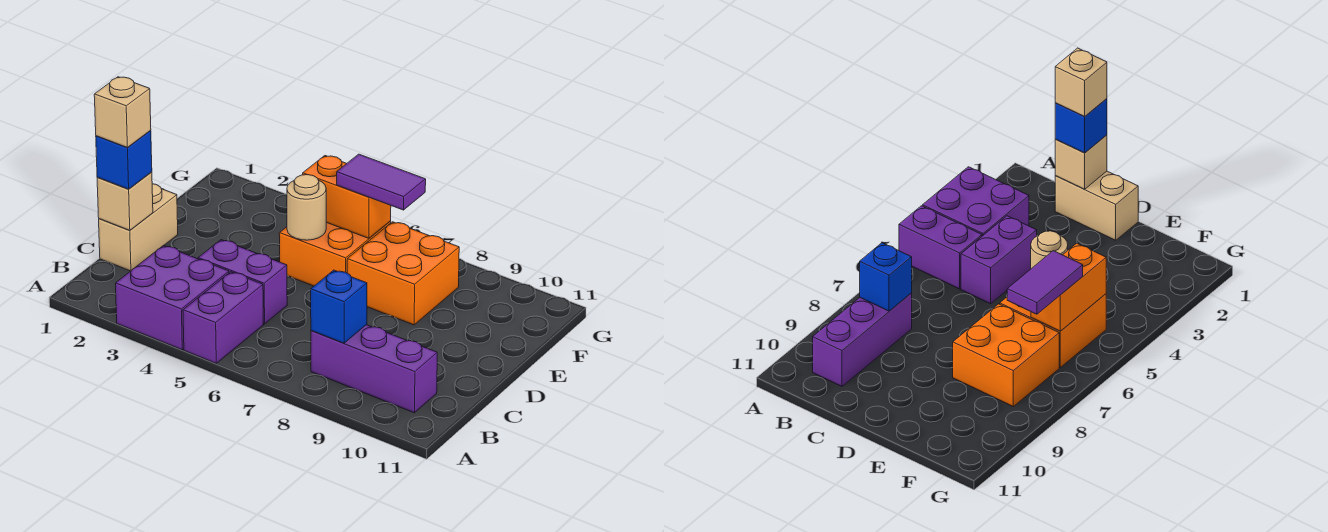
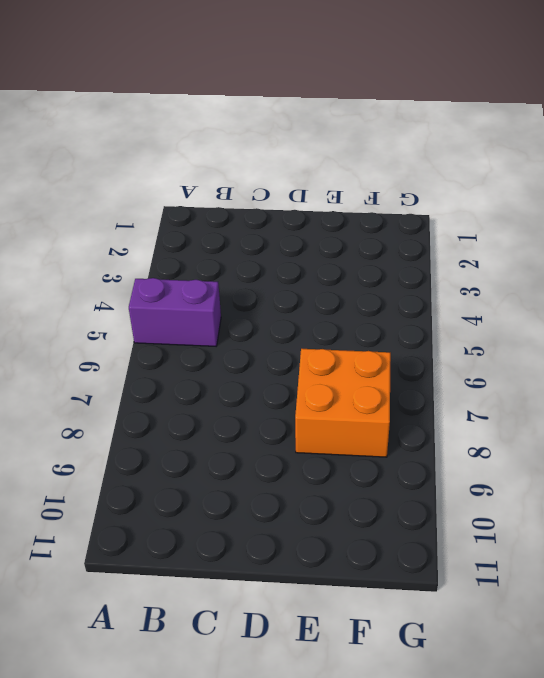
none -> purple brick A3:B4 level 1
none -> purple brick B8:B10 level 1
none -> tan brick C1:D1 level 1

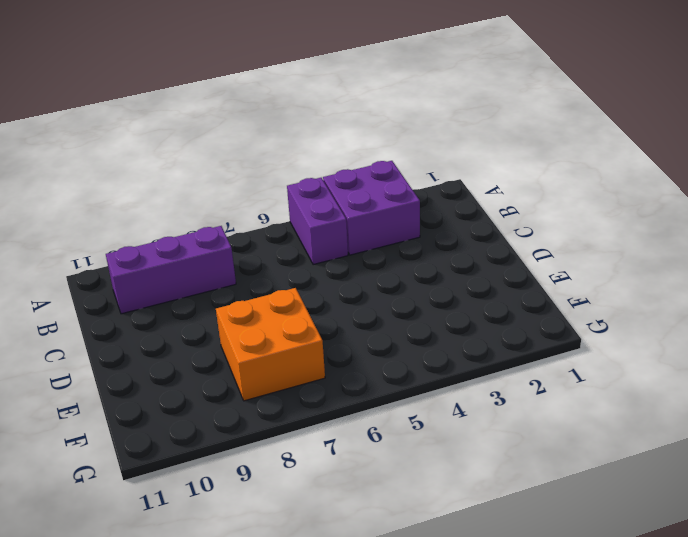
none -> tan brick C1:D1 level 1
none -> purple brick C4:C5 level 1
none -> orange brick E5:F6 level 1

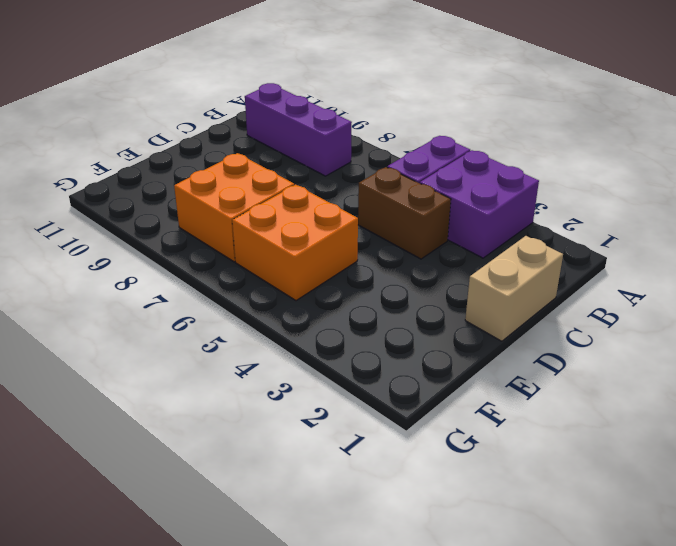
brown brick C4:C5 level 1 -> purple brick C4:C5 level 1
none -> blue brick B8 level 2
none -> tan brick C1 level 2
none -> tan round brick E5 level 2

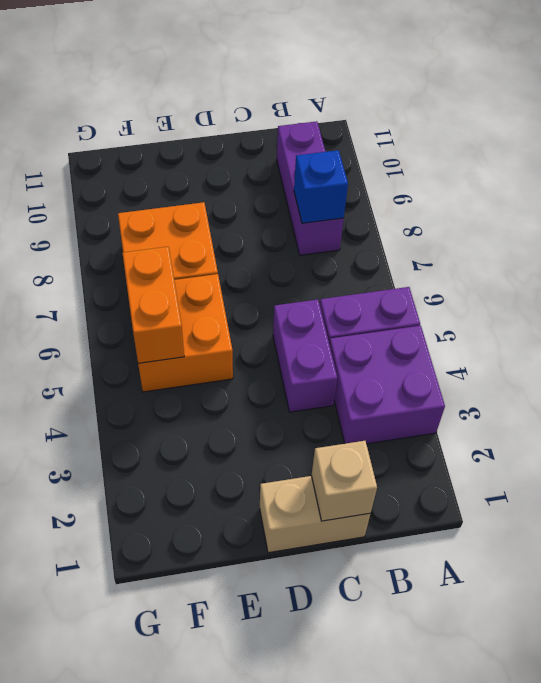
none -> tan round brick E5 level 2
none -> blue brick C1 level 3
none -> purple tile F6:F7 level 3

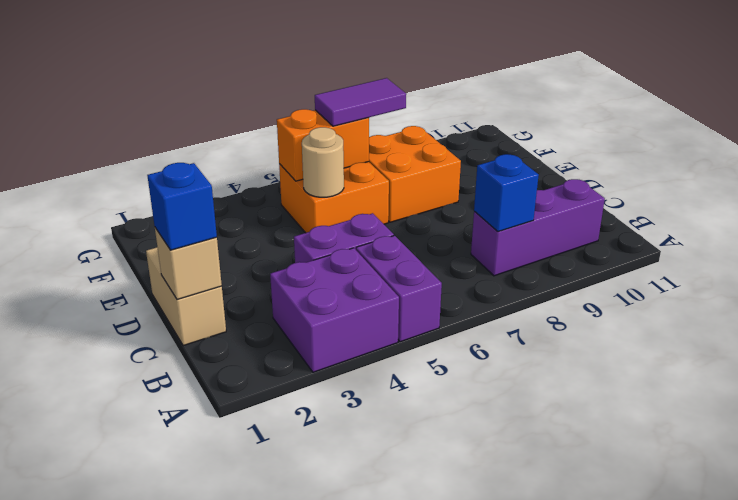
none -> tan brick C1 level 4

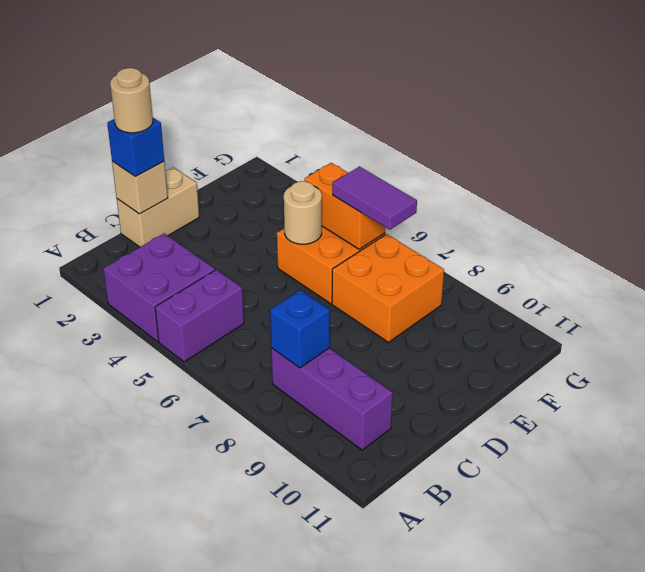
tan round brick C1 level 4 -> tan brick C1 level 4
none -> purple brick C4:C5 level 1

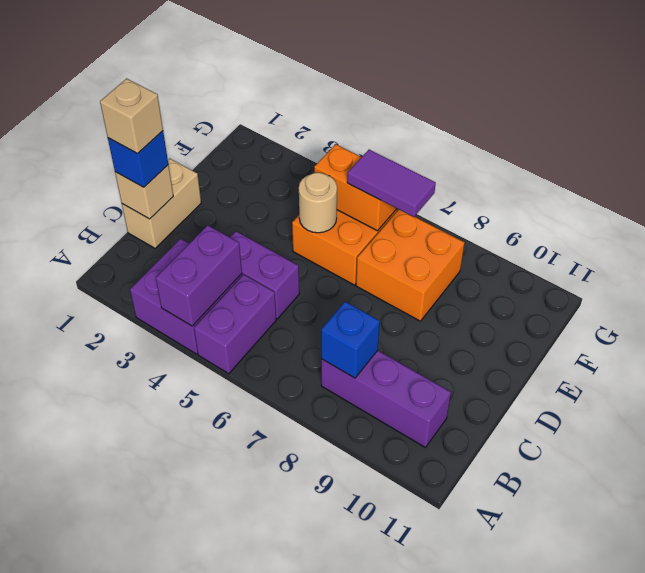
purple brick A4:B4 level 2 -> none

